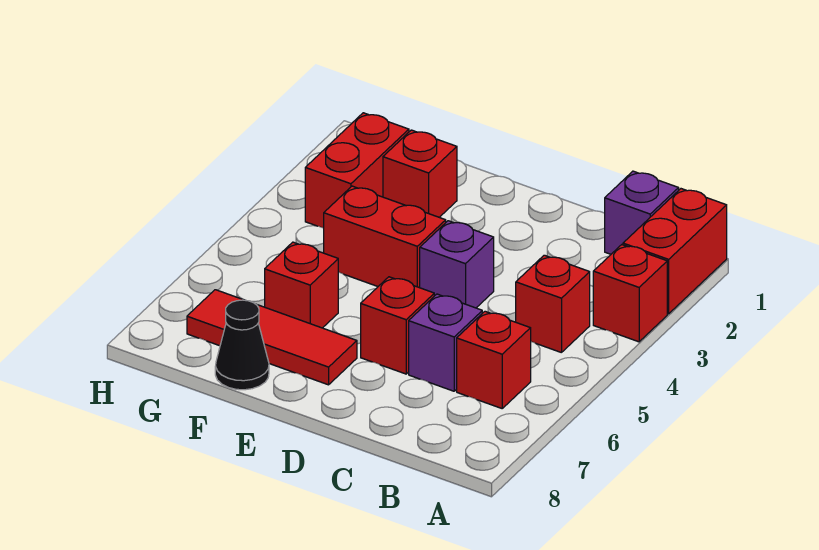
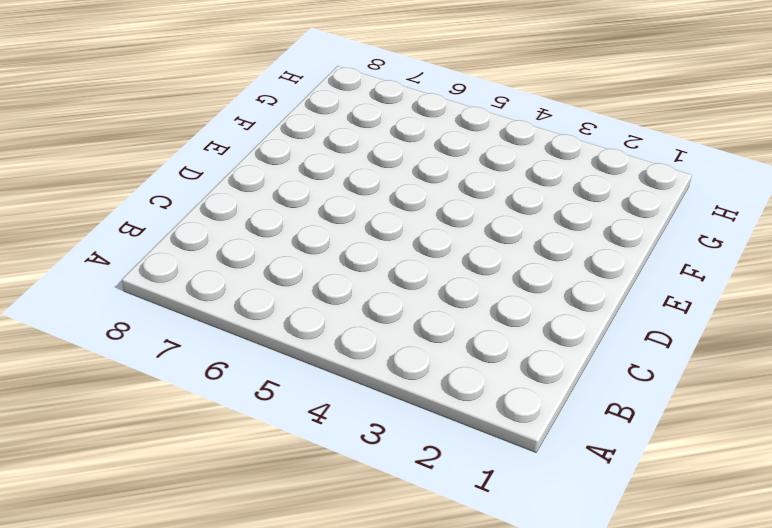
none -> red brick A1:A2 level 1
none -> red brick A3 level 1
none -> purple brick B1 level 1

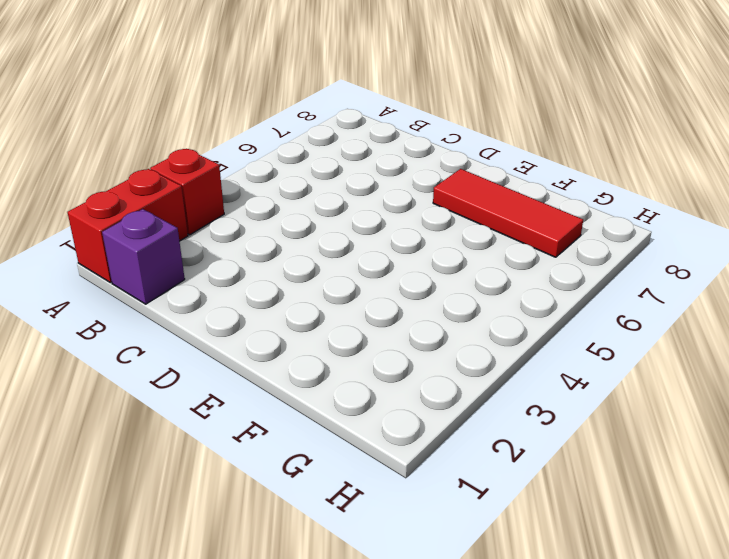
none -> red brick B4 level 1
none -> red brick B6 level 1
none -> purple brick C6 level 1

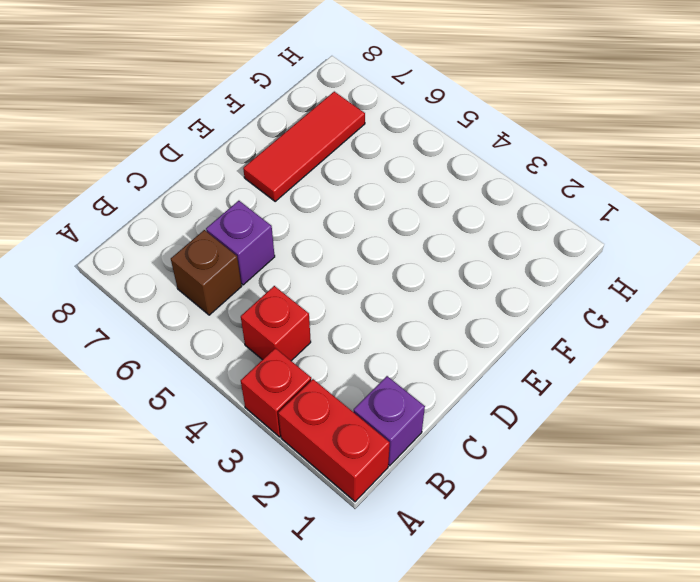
brown brick B6 level 1 -> red brick B6 level 1
none -> purple brick D4 level 1
none -> red brick D6 level 1
none -> red brick E4:F4 level 1

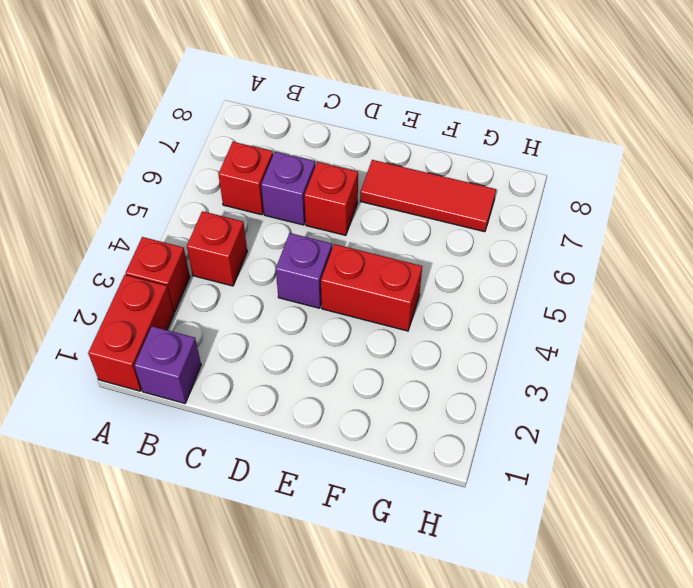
none -> red brick F2 level 1
none -> red brick F6 level 1
none -> black cone F8 level 1

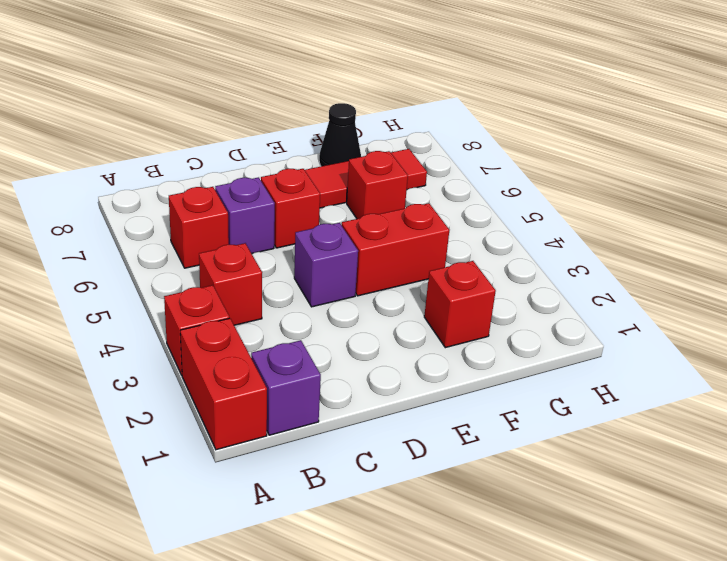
none -> red brick G2:G3 level 1

